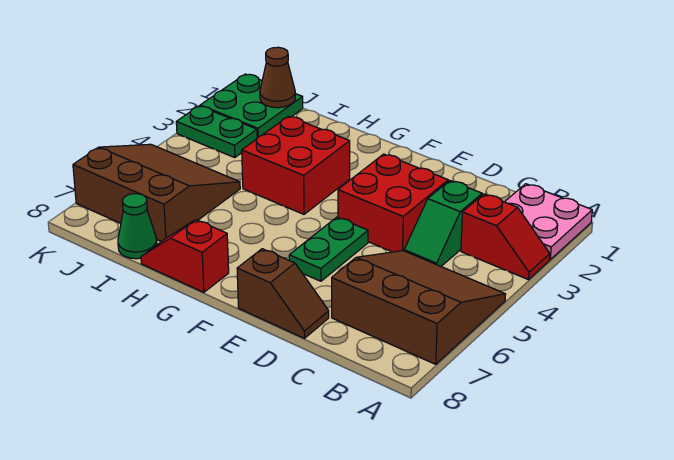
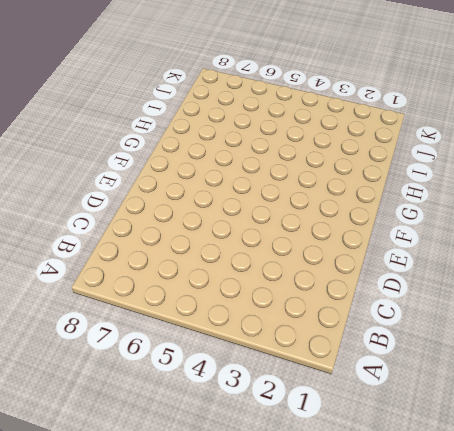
none -> pink plate A1:B2 level 1
none -> red slope A3:B3 level 1 top B
none -> brown slope A5:C7 level 1 top 7

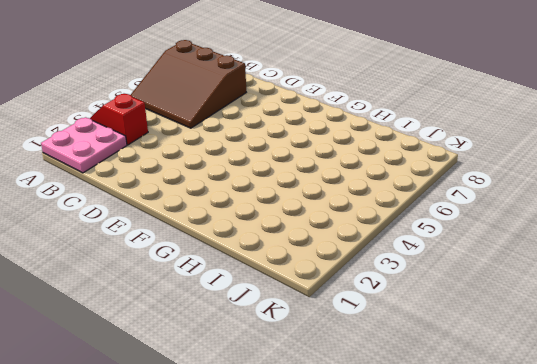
none -> green slope C3:C4 level 1 top 3
none -> red brick D3:E4 level 1
none -> brown slope D8:E8 level 1 top E

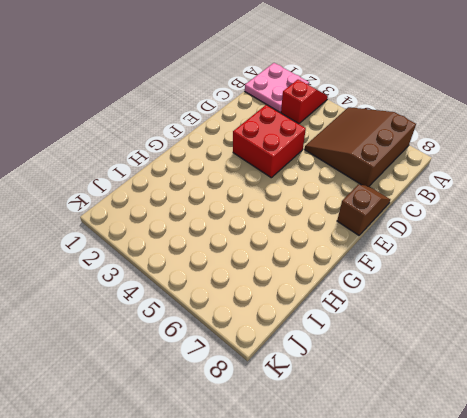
none -> green slope C3:C4 level 1 top 3
none -> green plate E5:E6 level 1
none -> red brick G3:H4 level 1

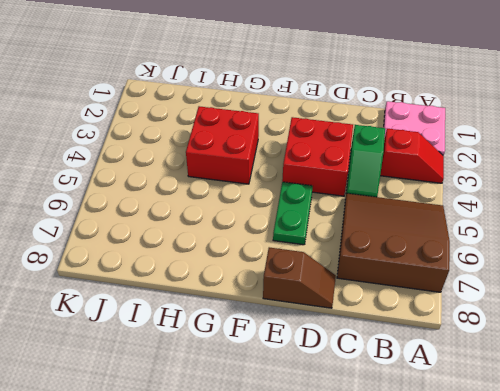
none -> red slope G8:H8 level 1 top G
none -> brown slope I5:K7 level 1 top 7
none -> green cone I8 level 1

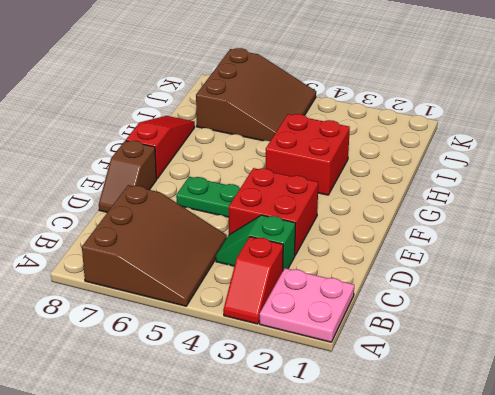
red slope F8:H8 level 1 top F -> red slope G8:H8 level 1 top G
none -> green cone I8 level 1
none -> green plate J1:K2 level 1
none -> green plate J3:K3 level 1

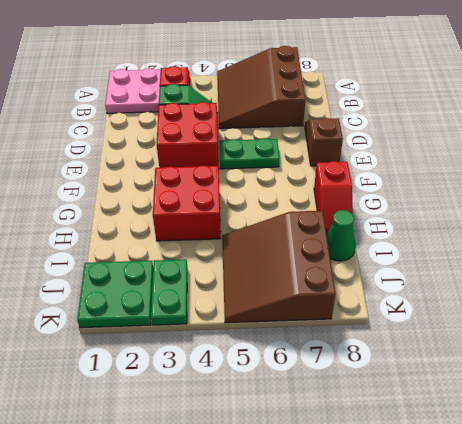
none -> brown cone J1 level 2

